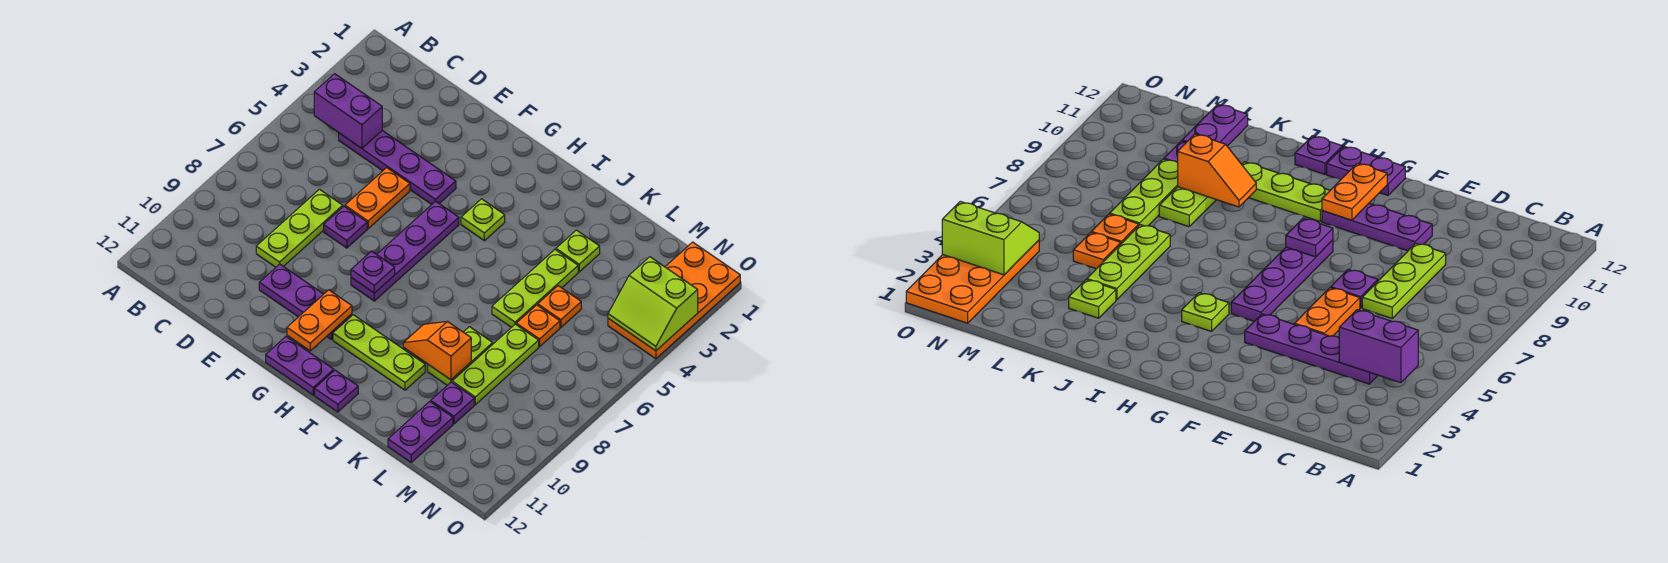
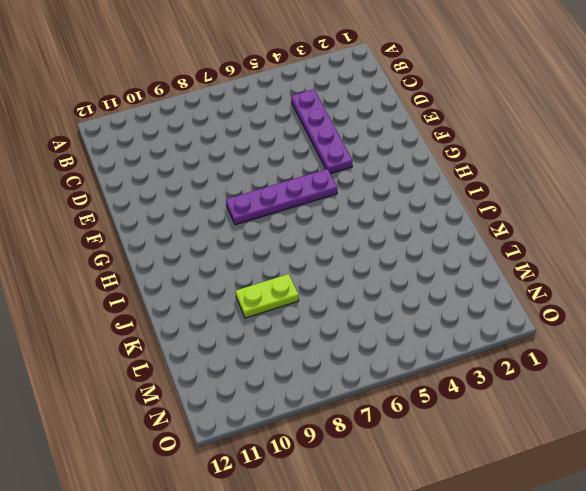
none -> lime plate D7:D9 level 1
none -> orange plate E5:E6 level 1
none -> purple plate E7 level 1

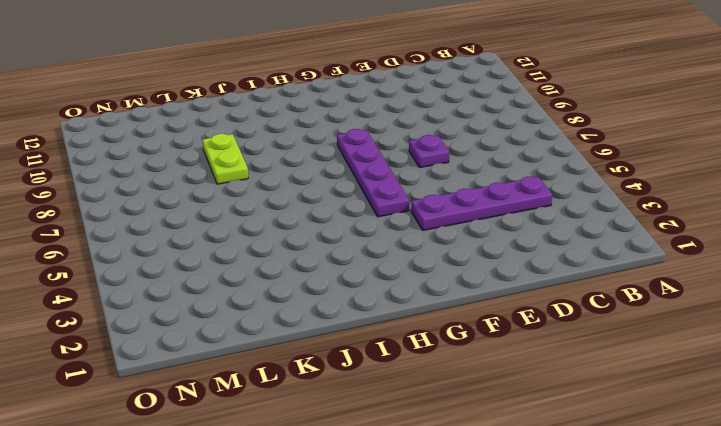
none -> lime plate D7:D9 level 1
none -> orange plate E5:E6 level 1
none -> purple plate E10:G10 level 1

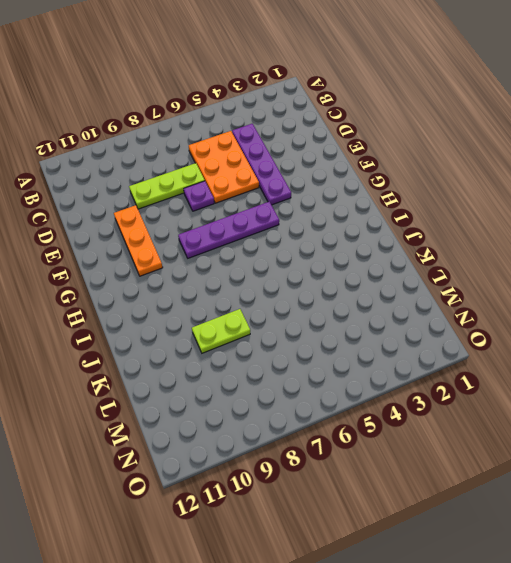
orange plate C5:E6 level 1 -> orange plate E5:E6 level 1
orange plate E10:G10 level 1 -> purple plate E10:G10 level 1
none -> purple plate G12:H12 level 1
none -> lime plate H4 level 1
none -> lime plate H10:J10 level 1

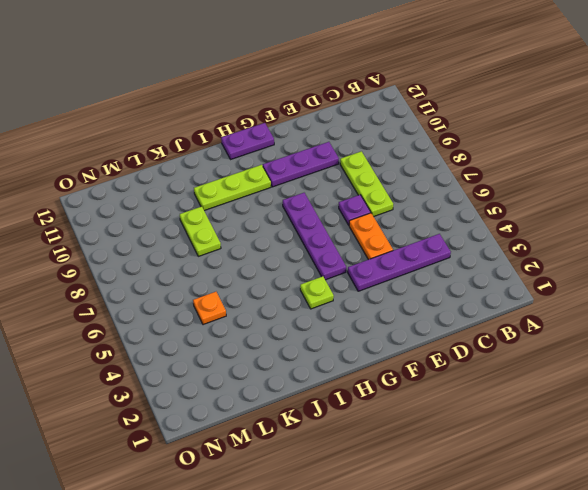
none -> purple plate I12 level 1
none -> lime plate K3 level 1
none -> lime plate K4:K6 level 1

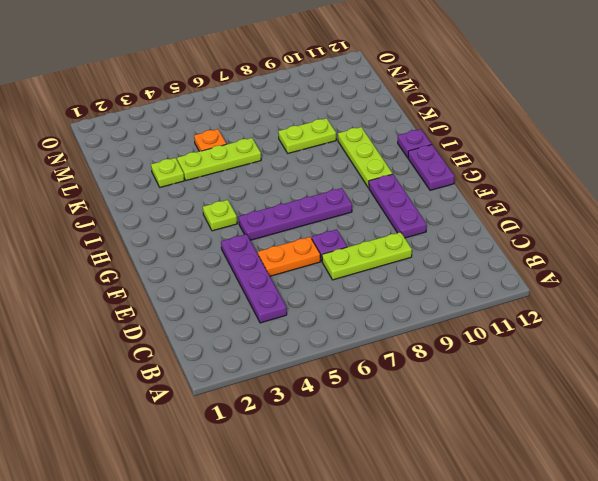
none -> orange plate L6 level 1
none -> lime plate L7:L9 level 1
none -> purple plate L10 level 1

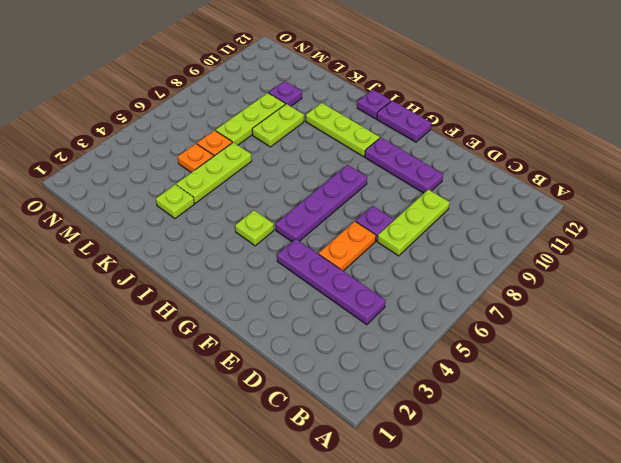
none -> purple plate L11:L12 level 1
none -> orange plate N1:O4 level 1
none -> purple brick B4:C4 level 2

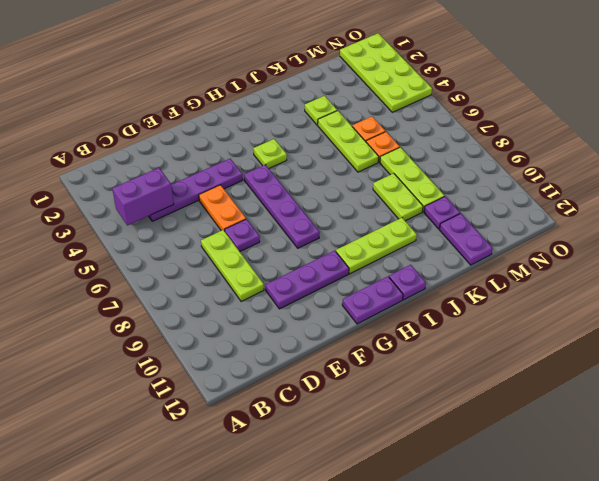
lime plate N1:O4 level 1 -> orange plate N1:O4 level 1
none -> purple plate G8 level 2
none -> orange plate G10:G11 level 2
none -> orange slope J9:K9 level 2 top K

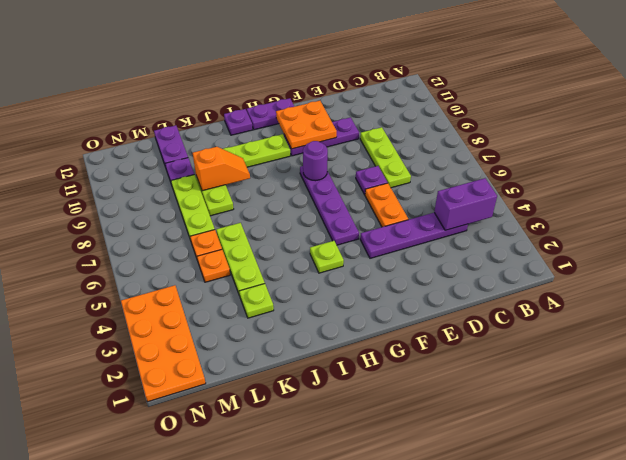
orange plate F10:G11 level 2 -> orange plate G10:G11 level 2
purple round brick G8 level 2 -> purple plate G8 level 2
none -> lime slope N3:O4 level 2 top 3

